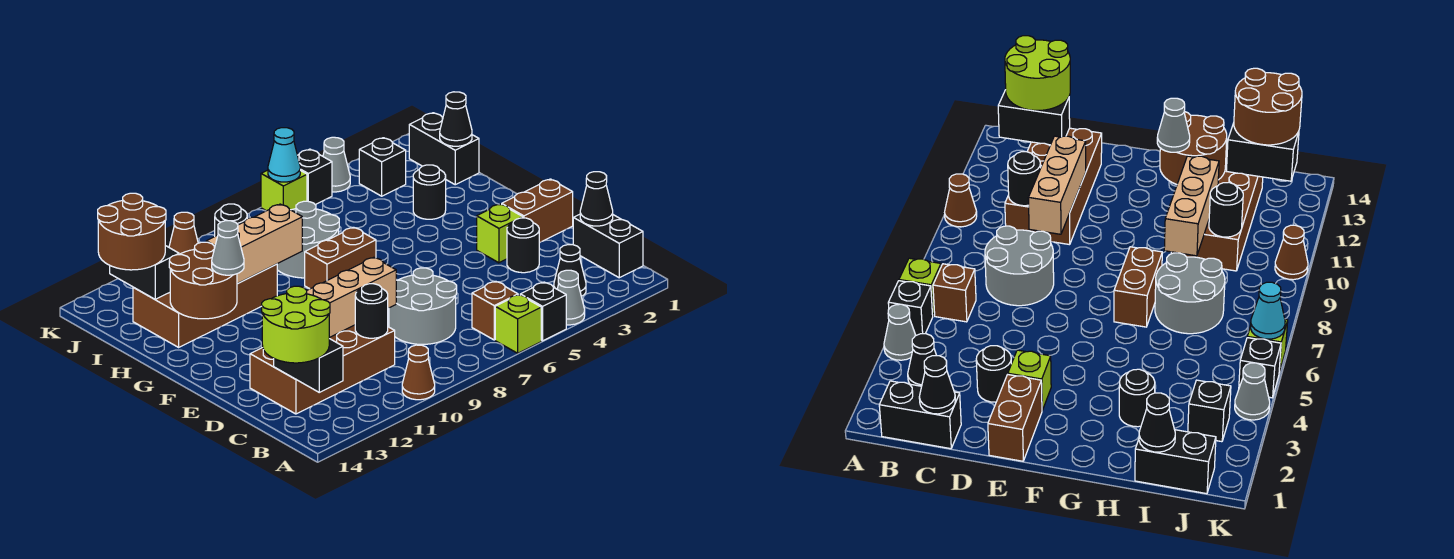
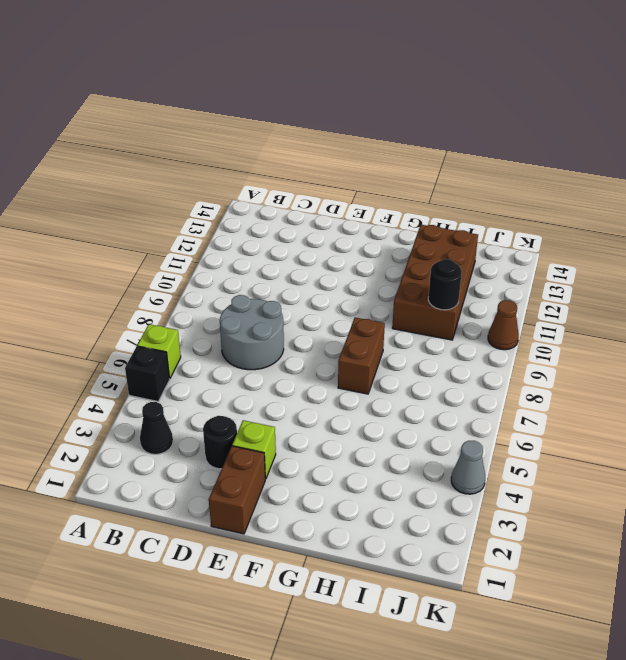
none -> grey cone A4 level 1
none -> brown cone A10 level 1
none -> black brick B1:C1 level 1
none -> brown brick B6 level 1

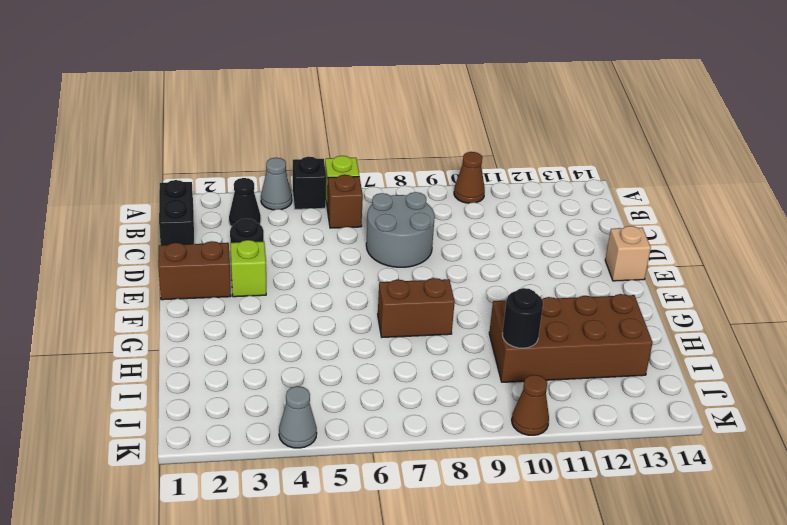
tan brick E14 level 1 -> none
none -> brown brick C10:D13 level 1
none -> black round brick H3 level 1
none -> grey round brick H7:I8 level 1
none -> black brick I1:J1 level 1

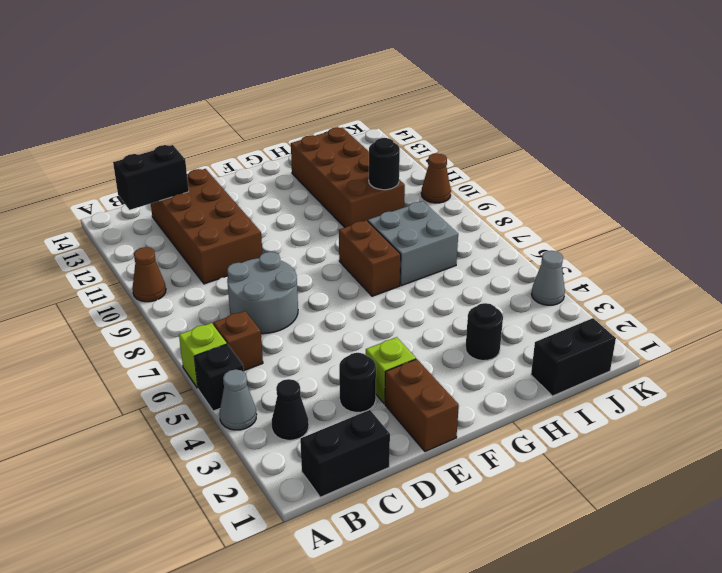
grey brick H7:I8 level 1 -> grey round brick H7:I8 level 1
none -> black brick J3 level 1
none -> black brick K5 level 1
none -> lime brick K6 level 1
none -> black cone C1 level 2

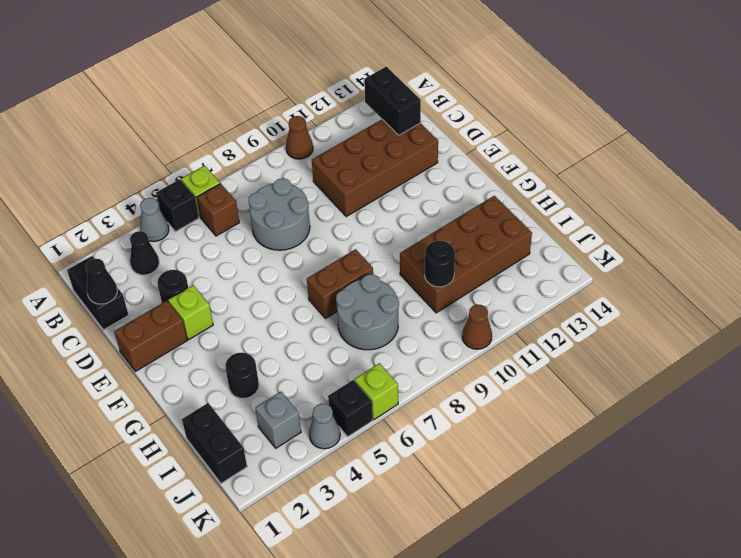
grey brick J3 level 1 -> black brick J3 level 1
none -> black round brick C10 level 2
none -> tan brick D9:D11 level 2
none -> brown round brick G12:H13 level 2
none -> tan brick H9:H11 level 2

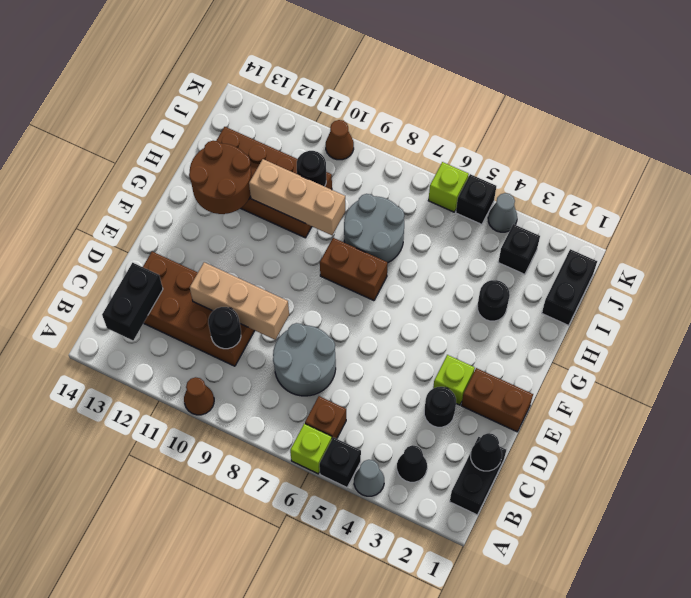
none -> black cone I1 level 2
none -> black brick I13:J13 level 2
none -> cyan cone K6 level 2
none -> lime round brick B13:C14 level 3

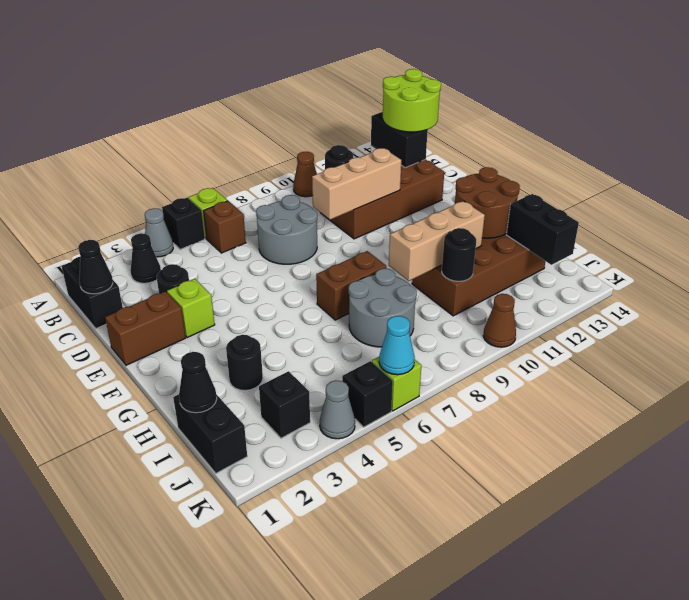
none -> grey cone G12 level 3
none -> brown round brick I13:J14 level 3

